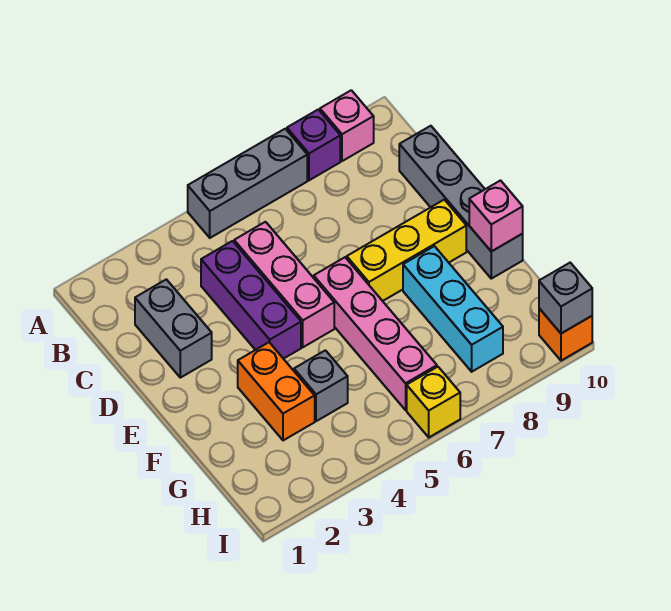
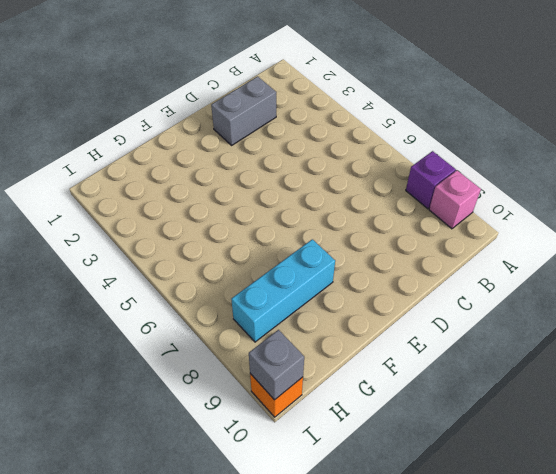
none -> grey brick A5:A7 level 1
none -> purple brick C4:E4 level 1
none -> pink brick C5:E5 level 1

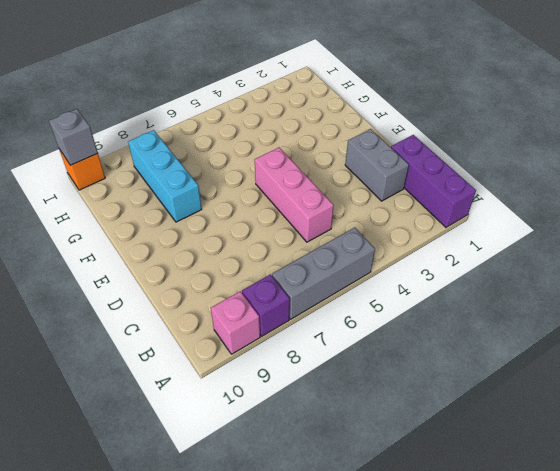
purple brick A1:C1 level 1 -> purple brick C4:E4 level 1
none -> grey brick C10:F10 level 1
none -> pink brick E6:H6 level 1
none -> yellow brick E7:E9 level 1

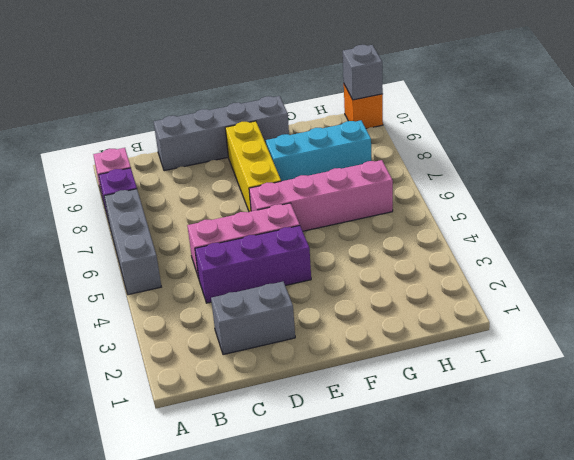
none -> orange brick F3:G3 level 1
none -> grey brick G4 level 1
none -> yellow brick I6 level 1

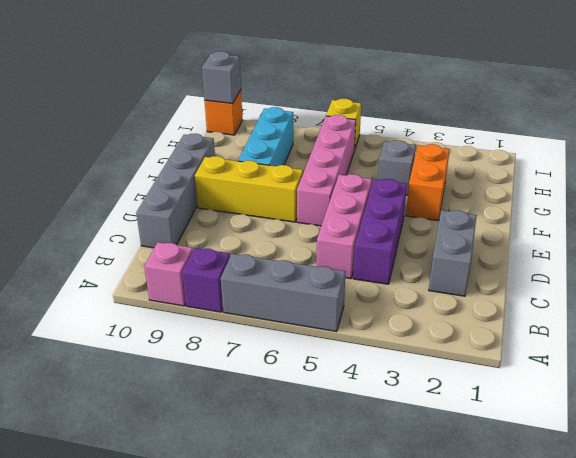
none -> pink brick F10 level 2

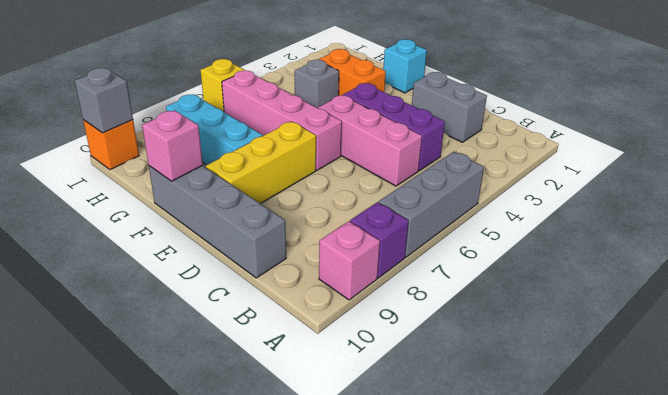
cyan brick F1 level 1 -> none

